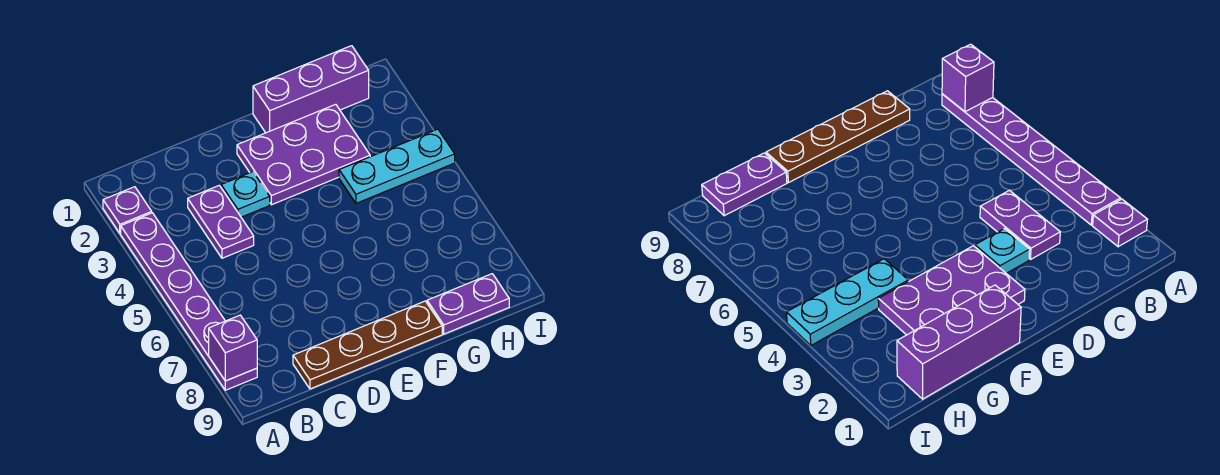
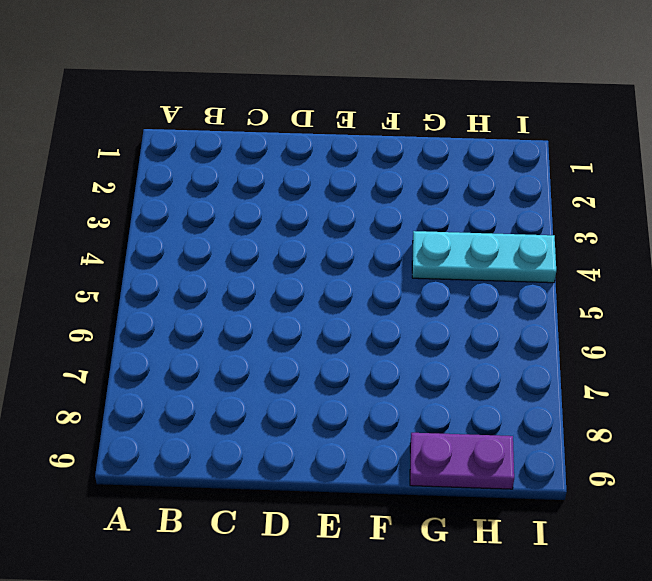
none -> purple plate A2 level 1
none -> purple plate A3:A8 level 1

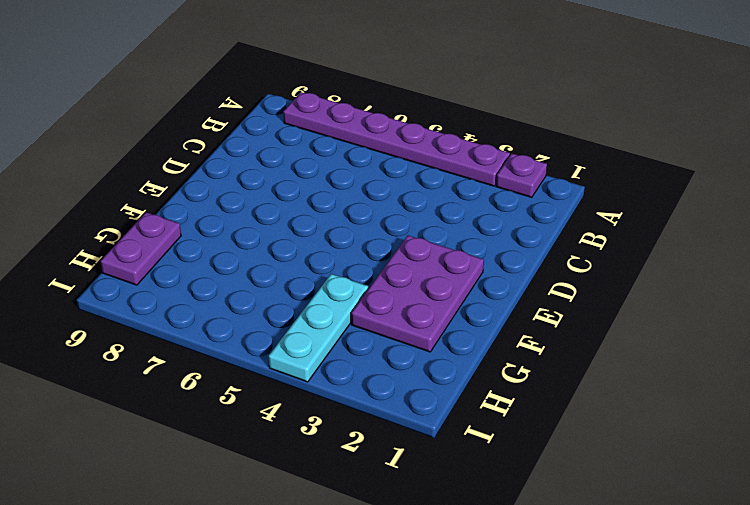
none -> purple plate C3:C4 level 1
none -> brown plate C9:F9 level 1

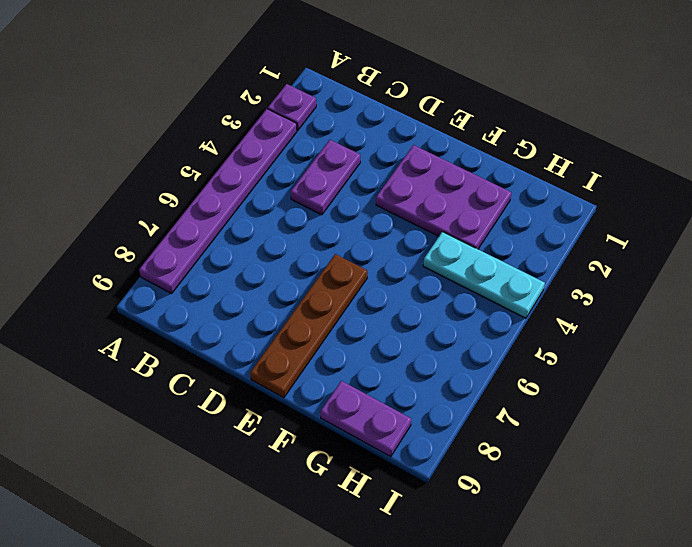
brown plate E6:E9 level 1 -> brown plate C9:F9 level 1
none -> cyan plate D3 level 1
none -> purple brick F1:H1 level 1

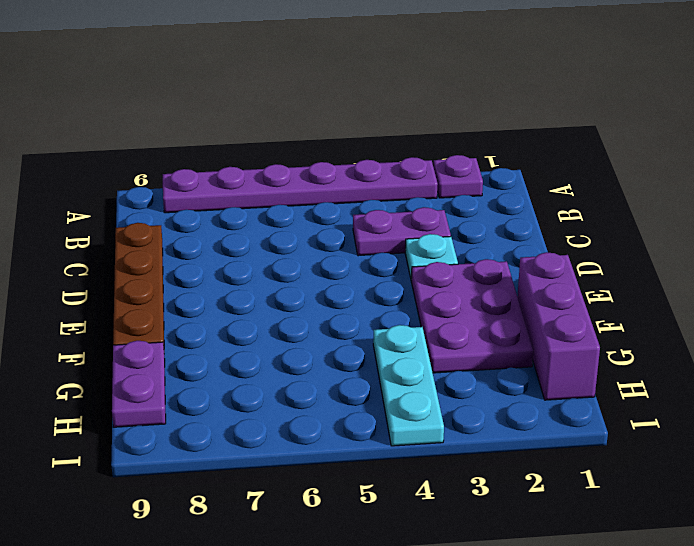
none -> purple brick A8 level 2

